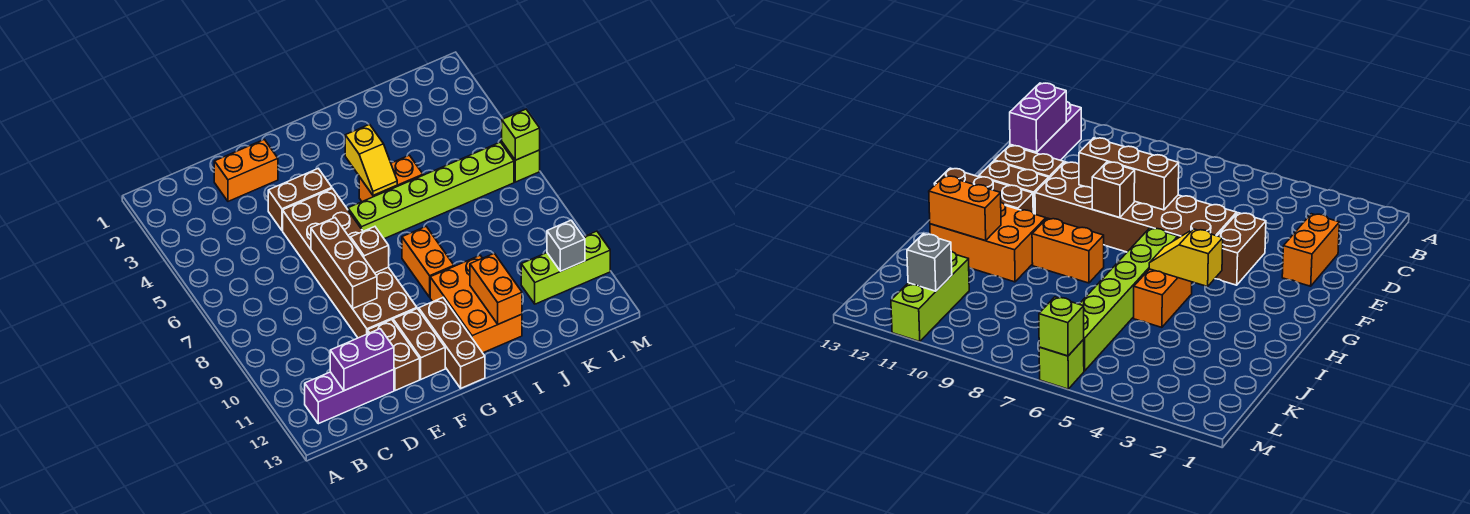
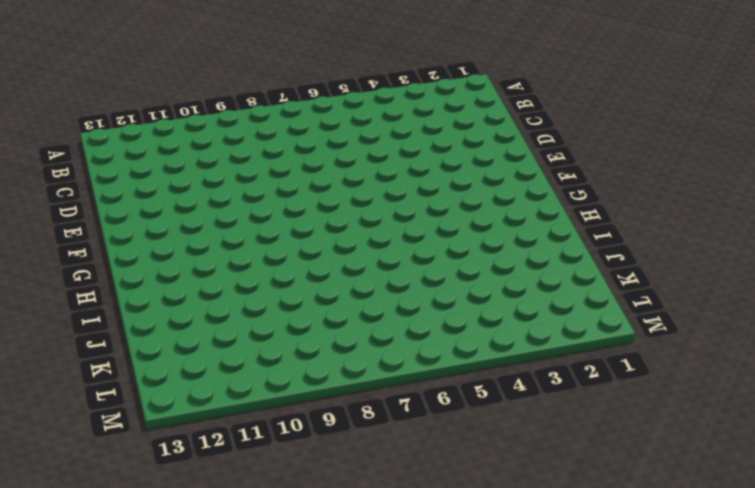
none -> purple brick B12:D12 level 1
none -> orange brick D2:E2 level 1
none -> brown brick E4:F4 level 1

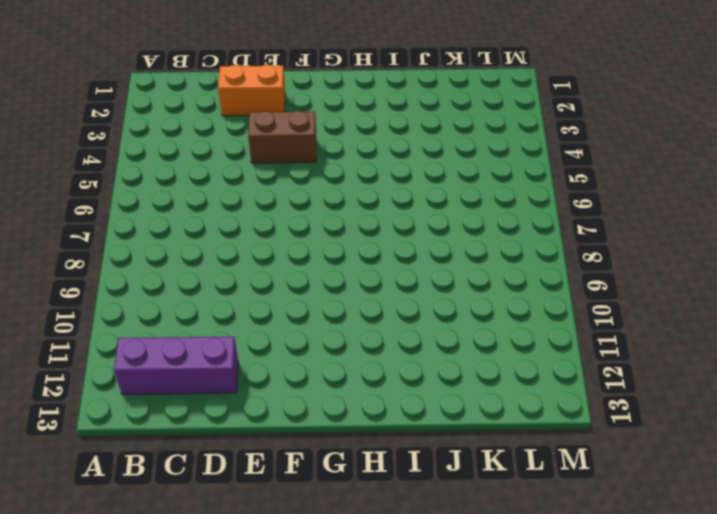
none -> brown brick E5:F10 level 1
none -> brown brick E11:E12 level 1
none -> brown brick F11:F12 level 1

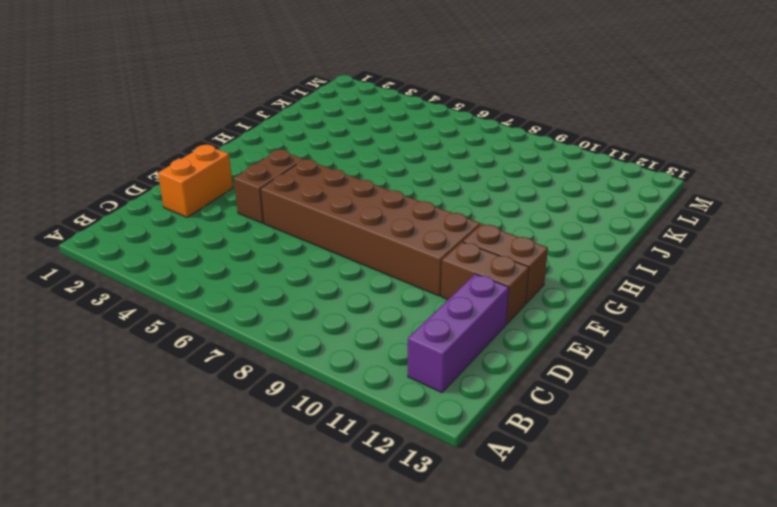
none -> lime brick G6:L6 level 1
none -> brown brick G11:G13 level 1
none -> orange brick H5:I5 level 1

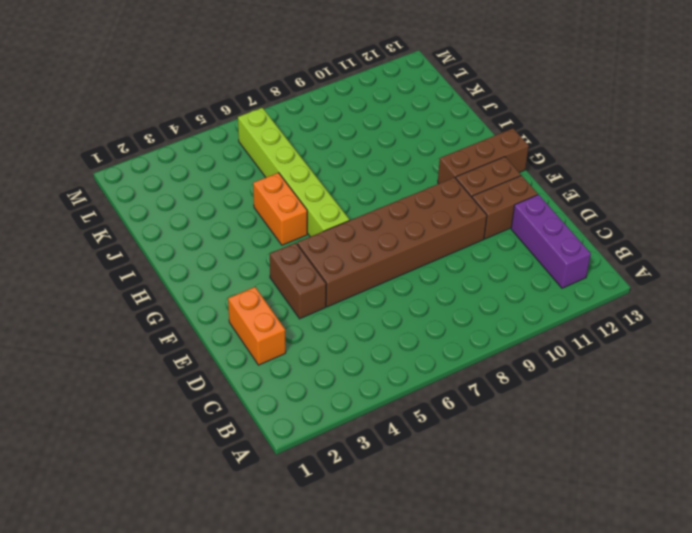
none -> orange brick H8:H9 level 1
none -> orange brick H10:I12 level 1
none -> lime brick K11:M11 level 1

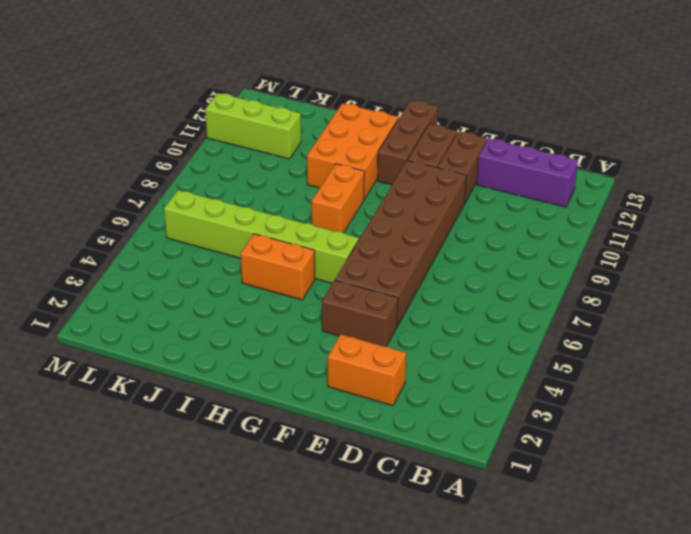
none -> lime brick M6 level 1
none -> purple brick C12:D12 level 2
none -> brown brick E7:E9 level 2

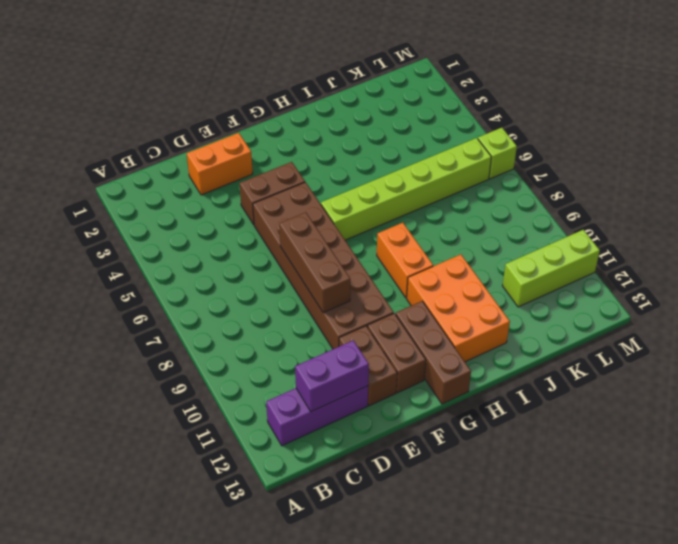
none -> orange brick H5:I5 level 1
none -> brown brick F8 level 2
none -> yellow slope H4:H5 level 2 top 4

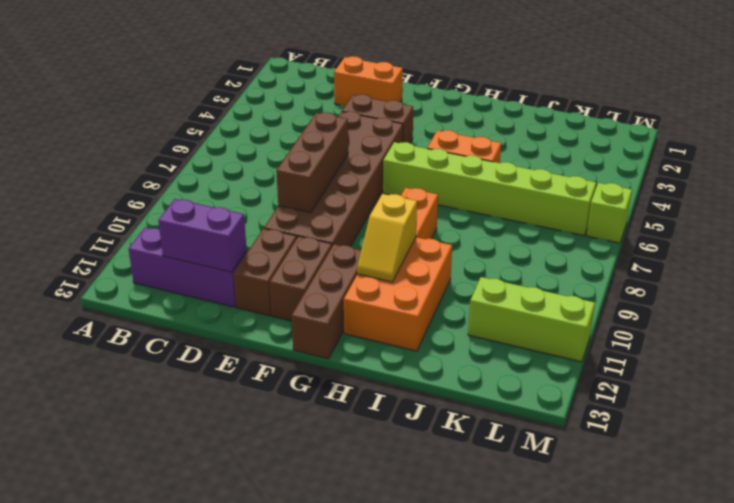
yellow slope H10:H11 level 2 top 10 -> yellow slope H4:H5 level 2 top 4
none -> brown brick F8 level 2
none -> orange brick I11:I12 level 2
none -> grey brick L11 level 2

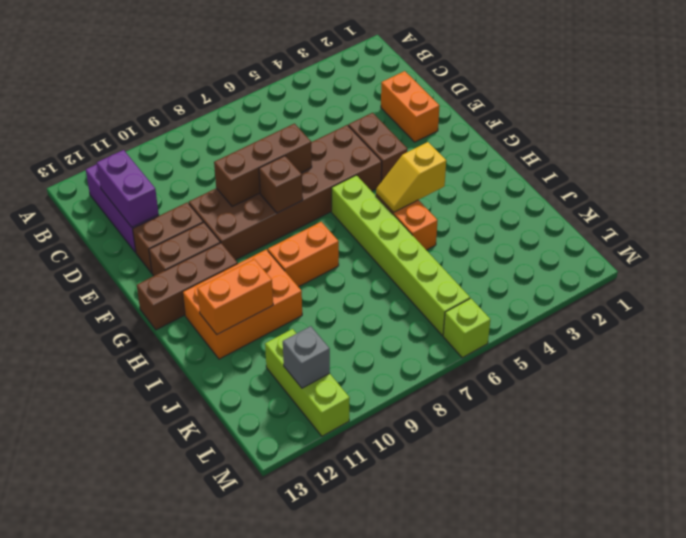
none -> lime brick M6 level 2

